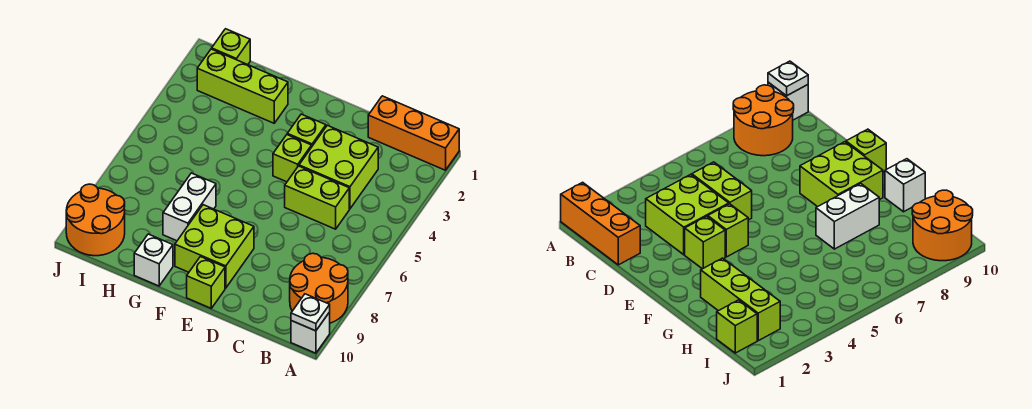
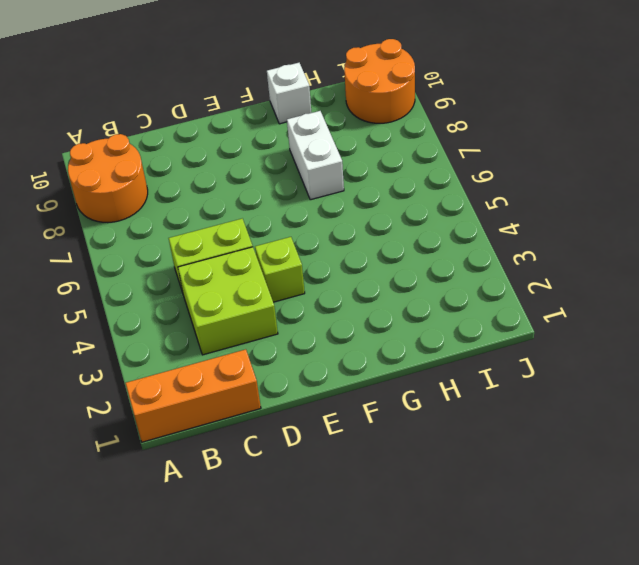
none -> white brick A10 level 1
none -> lime brick E3 level 1
none -> lime brick E8:F9 level 1

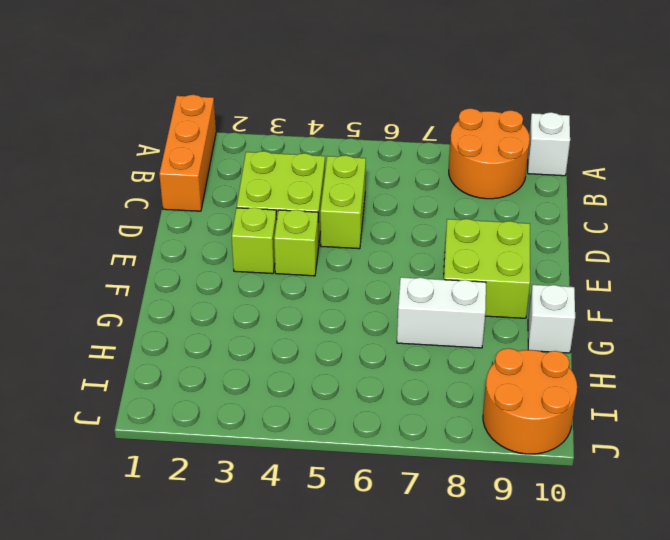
none -> lime brick E10 level 1
none -> lime brick G2:I2 level 1
none -> lime brick I1 level 1

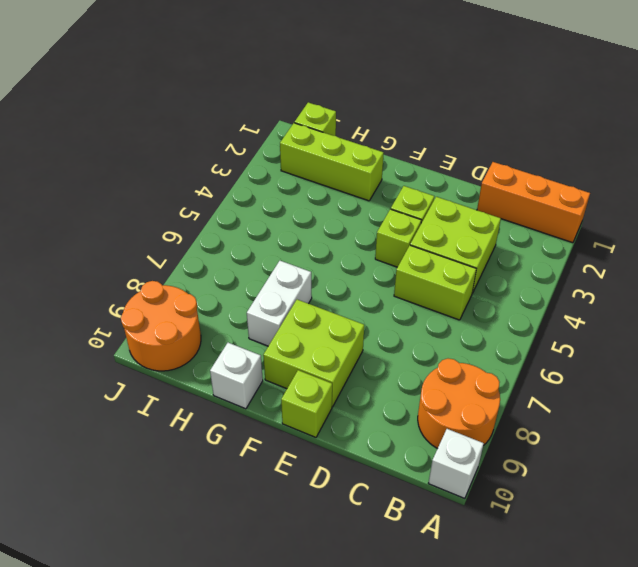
none -> white plate A10 level 2

